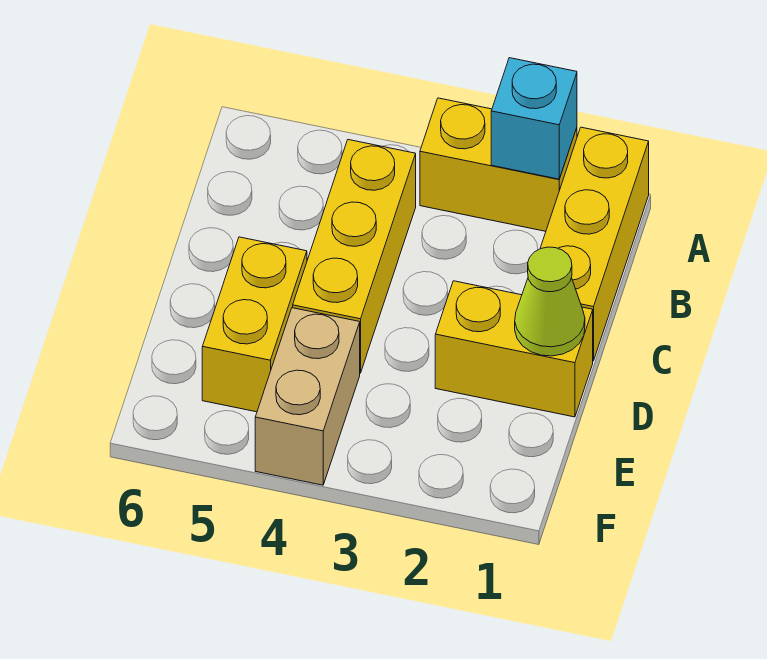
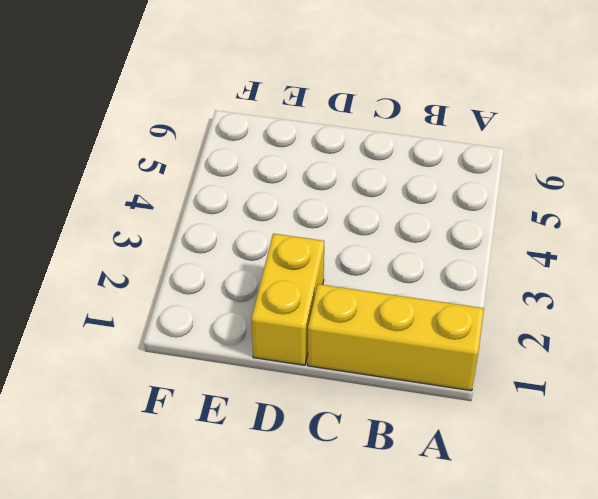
none -> yellow brick A2:A3 level 1
none -> yellow brick B4:D4 level 1

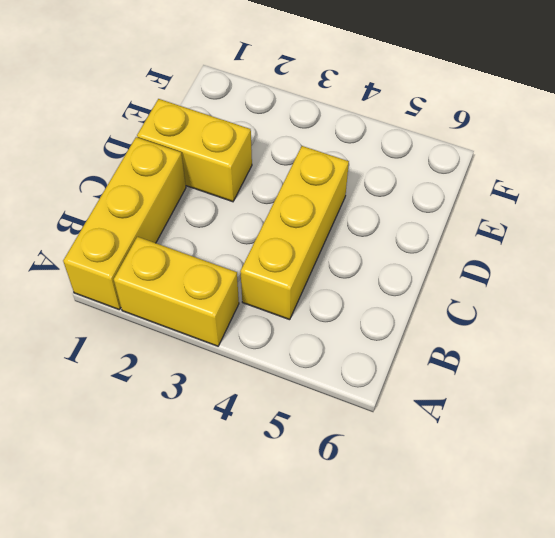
none -> yellow brick D5:E5 level 1
none -> tan brick E4:F4 level 1

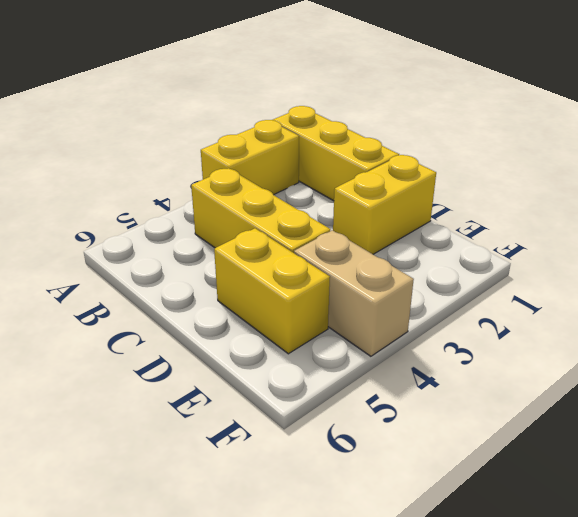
none -> cyan brick A2 level 2
none -> lime cone D1 level 2

